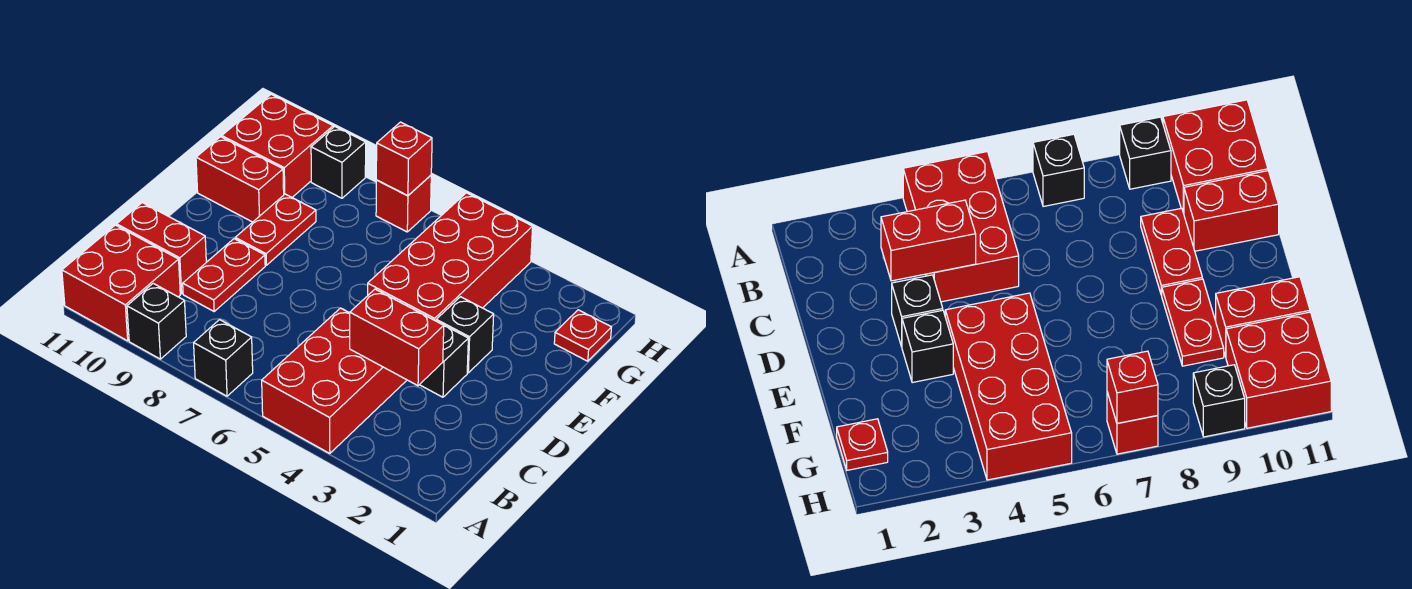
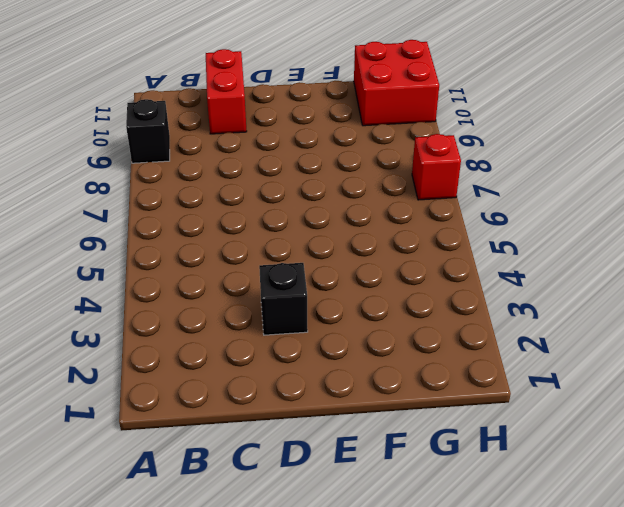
none -> red brick A4:C5 level 1
none -> black brick A7 level 1
none -> red brick A10:B11 level 1

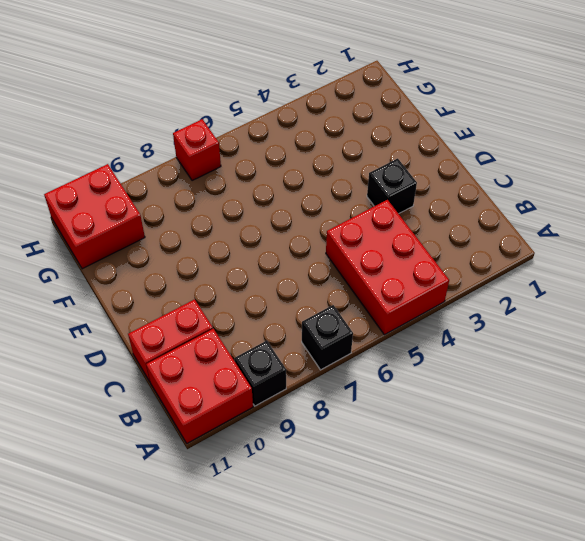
none -> red plate C9:D9 level 1
none -> black brick E3 level 1
none -> red brick E4:H5 level 1

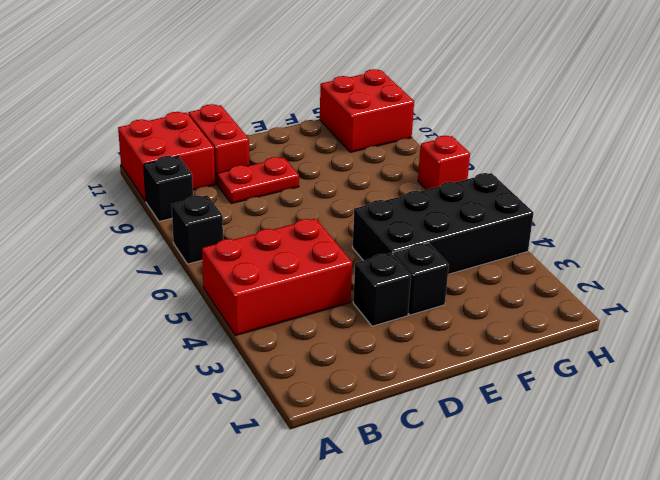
black brick E4:H5 level 1 -> red brick E4:H5 level 1
none -> red plate E9:F9 level 1
none -> red brick F10:F11 level 1
none -> red plate G1 level 1

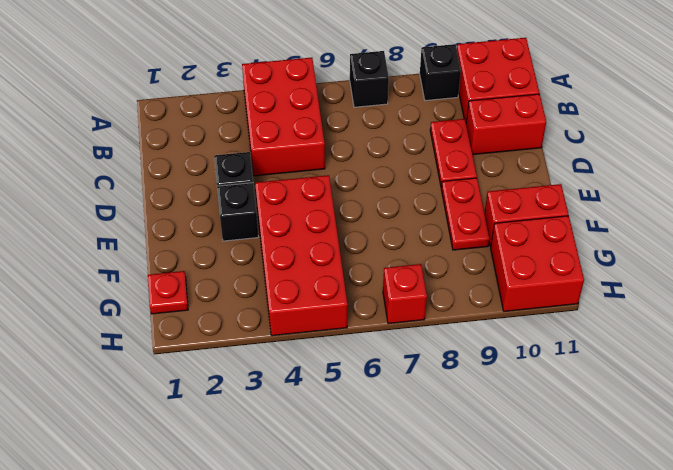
none -> black brick H9 level 1
none -> red brick C3:C4 level 2
none -> red brick H7 level 2

